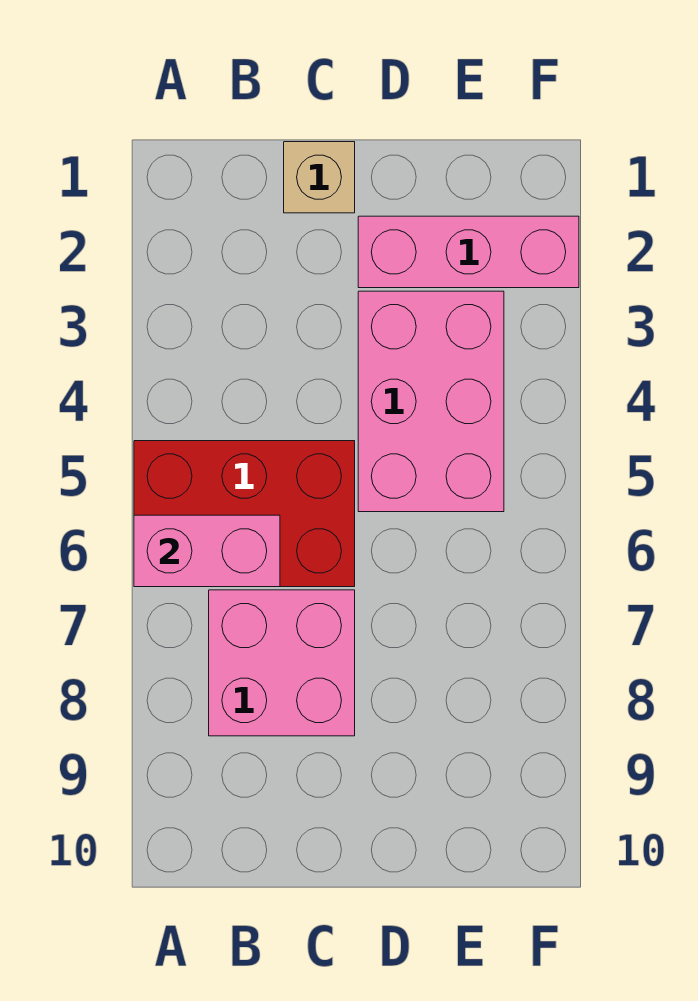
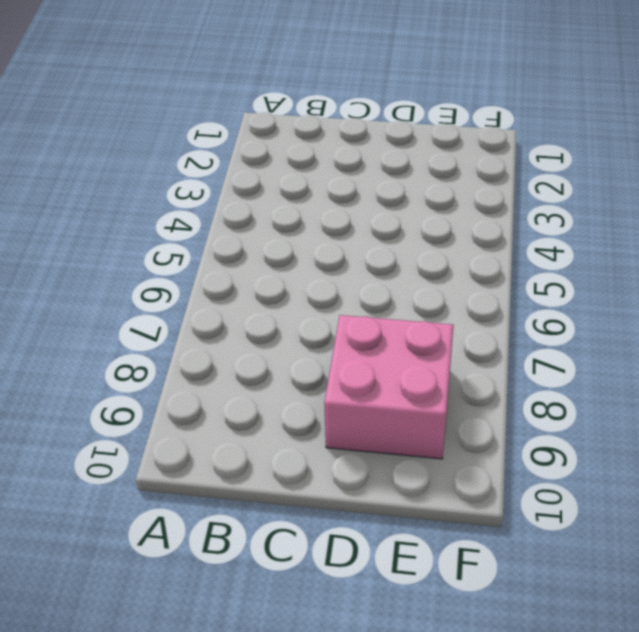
pink brick D8:E9 level 1 -> pink brick B7:C8 level 1
none -> red brick A5:C6 level 1
none -> tan brick C1 level 1

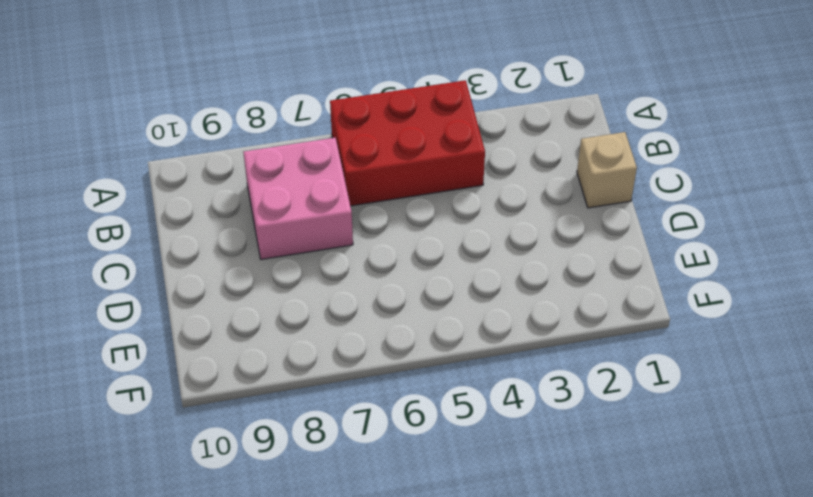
red brick A4:B6 level 1 -> red brick A5:C6 level 1
none -> pink brick D2:F2 level 1
none -> pink brick D3:E5 level 1

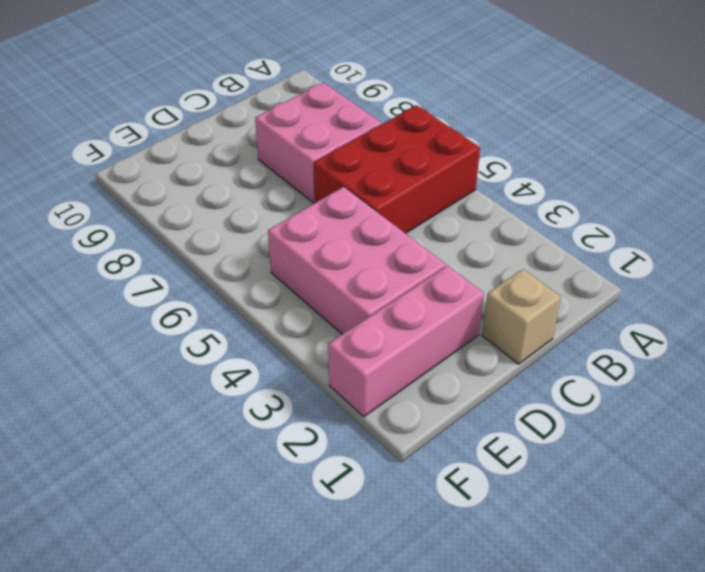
none -> pink brick A6:B6 level 2

